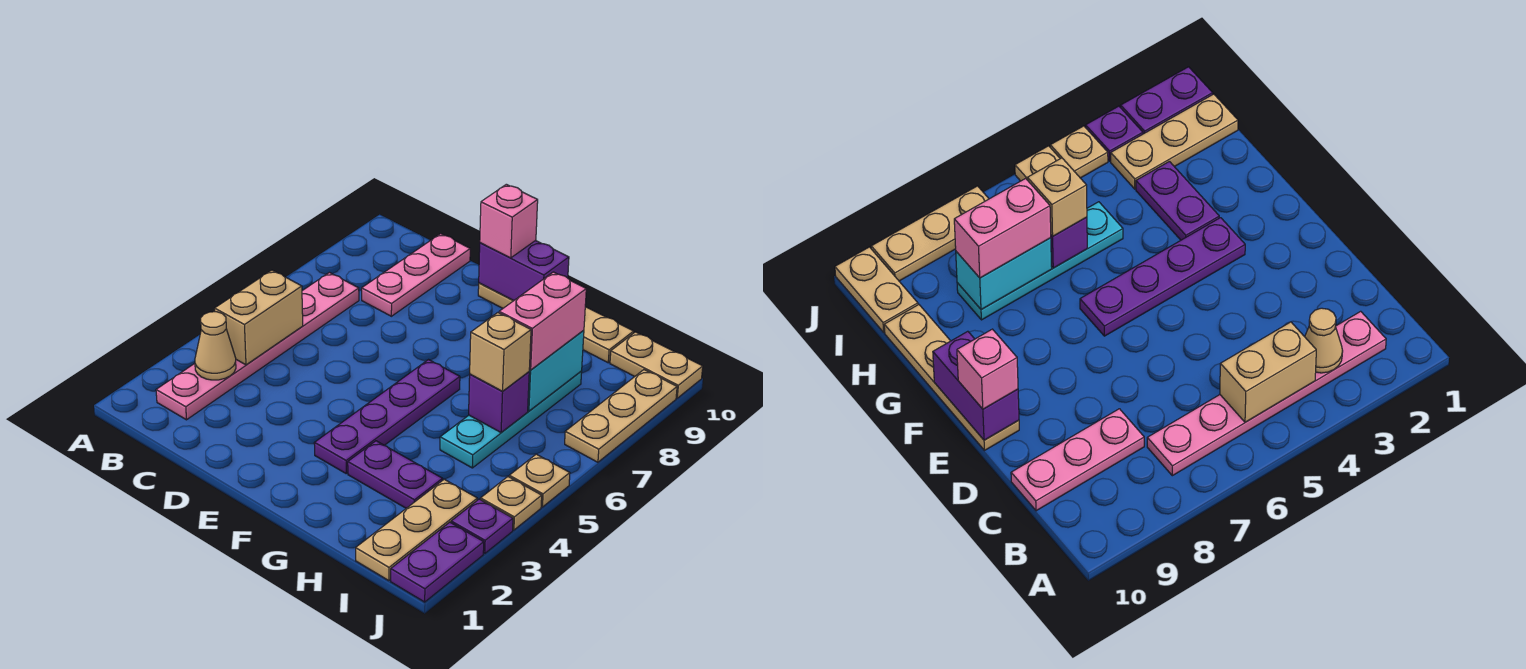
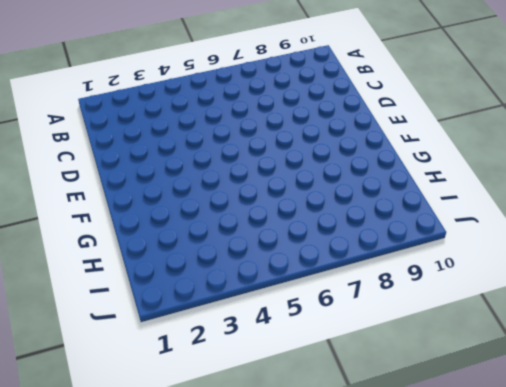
none -> pink plate B2:B7 level 1
none -> pink plate C8:C10 level 1
none -> tan plate E10:H10 level 1

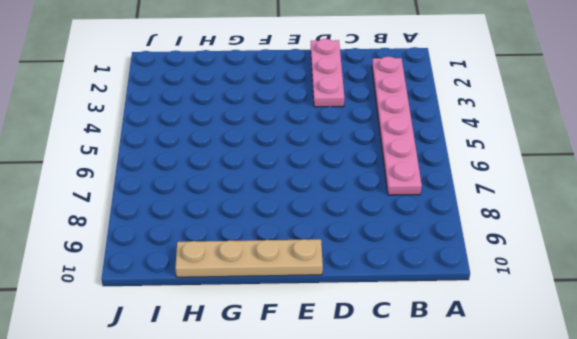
pink plate D1:D3 level 1 -> pink plate C8:C10 level 1
none -> purple plate F3:F6 level 1
none -> purple plate G3:H3 level 1
none -> cyan plate H5:H8 level 1

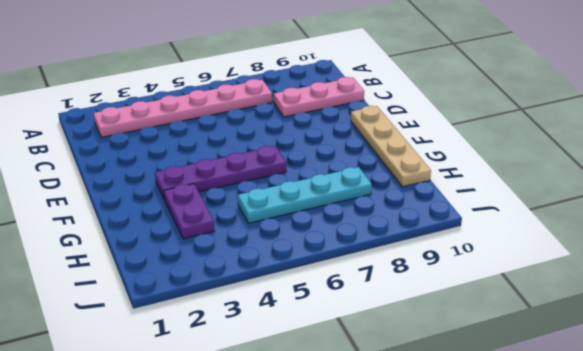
none -> tan plate I1:I3 level 1
none -> tan plate I10:J10 level 1
none -> purple plate J1:J2 level 1

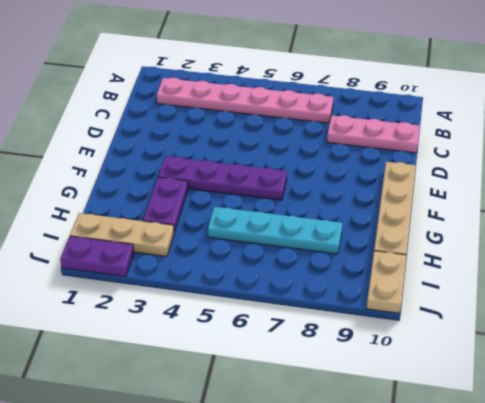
none -> purple plate J3 level 1
none -> tan plate J4 level 1
none -> tan plate J5 level 1

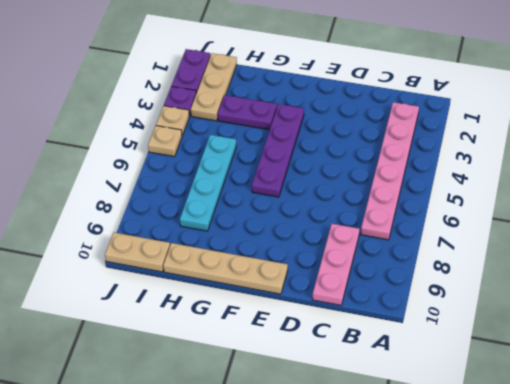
none -> tan plate J7:J9 level 1
none -> tan cone B3 level 2
none -> tan brick B4:B5 level 2

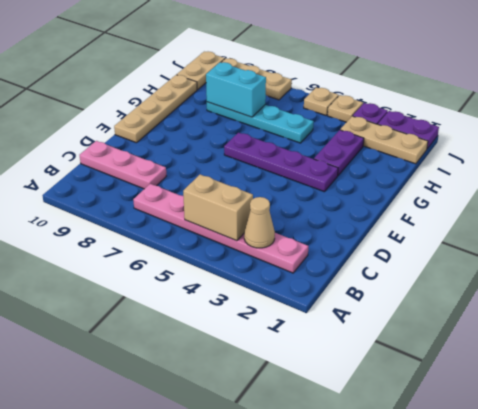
none -> purple brick E10:F10 level 2
none -> purple brick H6 level 2
none -> pink brick E10 level 3

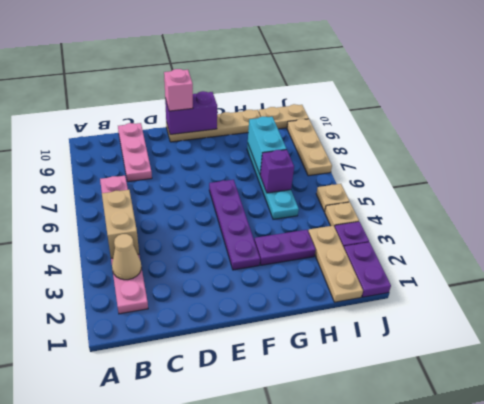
none -> tan brick H6 level 3
none -> pink brick H7:H8 level 3

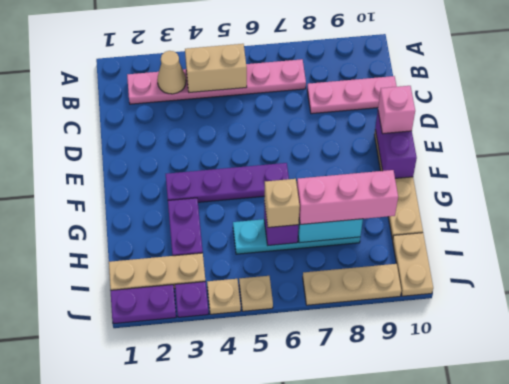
pink brick H7:H9 level 3 -> pink brick H7:H8 level 3

